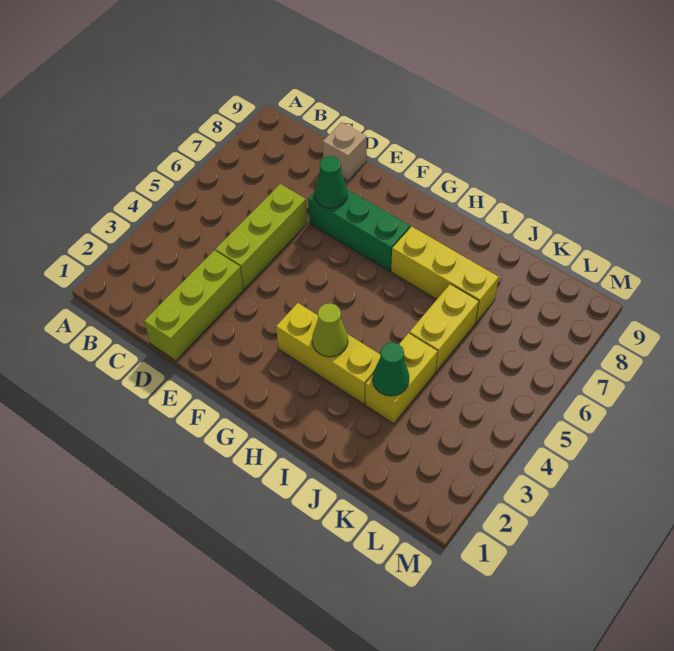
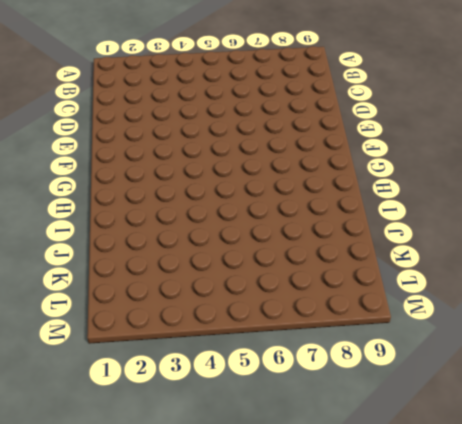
none -> lime brick D1:D3 level 1
none -> lime brick D4:D6 level 1

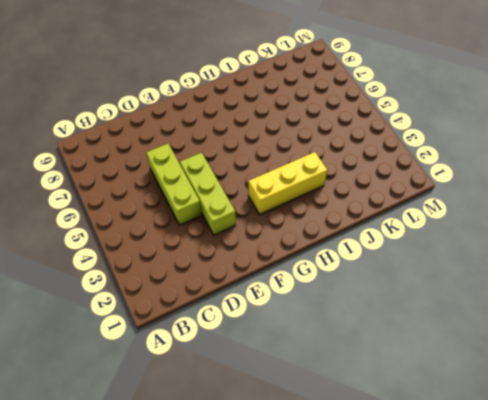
lime brick E3:E5 level 1 -> lime brick D1:D3 level 1
none -> tan brick D9 level 1
none -> green brick E7:G7 level 1

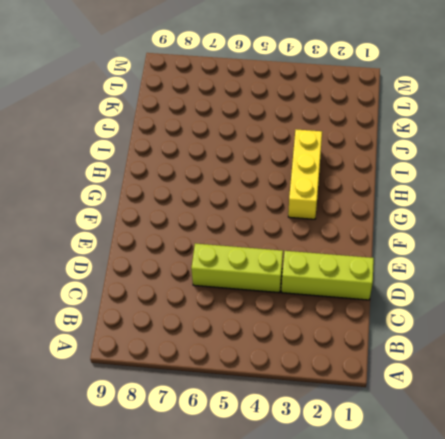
none -> tan brick D9 level 1
none -> green brick E7:G7 level 1

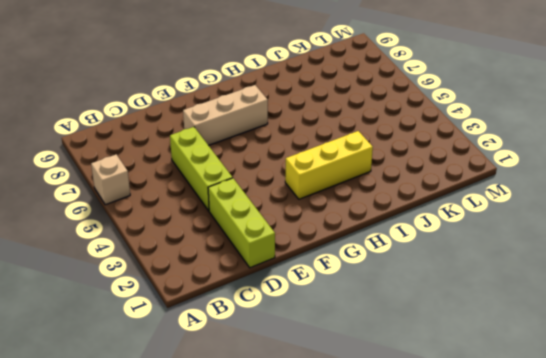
tan brick A6 level 1 -> tan brick D9 level 1
tan brick E7:G7 level 1 -> green brick E7:G7 level 1
none -> yellow brick H7:J7 level 1
none -> yellow brick J3:J4 level 1

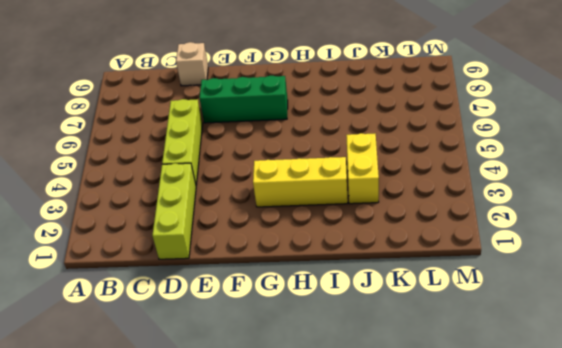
none -> yellow brick H7:J7 level 1
none -> yellow brick J5:J6 level 1

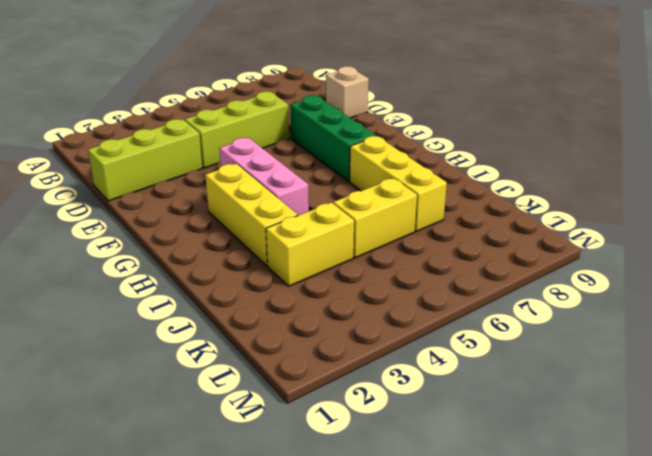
pink brick F4:H4 level 1 -> none
none -> green cone E7 level 2
none -> lime cone H3 level 2

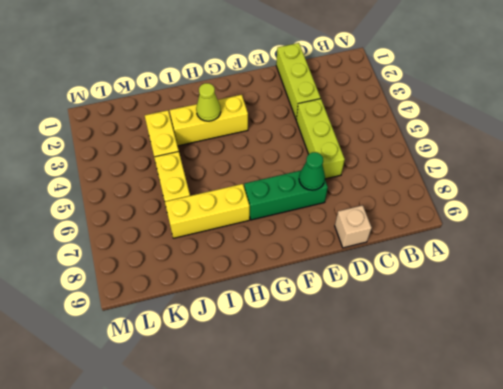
none -> green cone J3 level 2

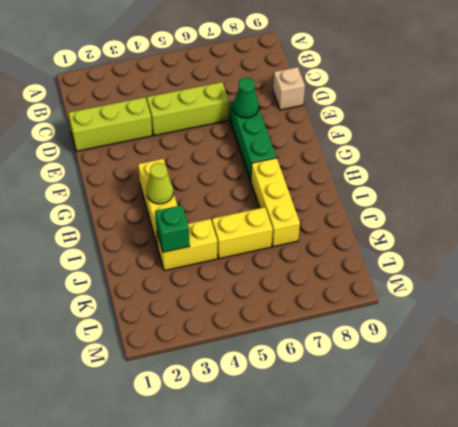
green brick J3 level 2 -> green cone J3 level 2

